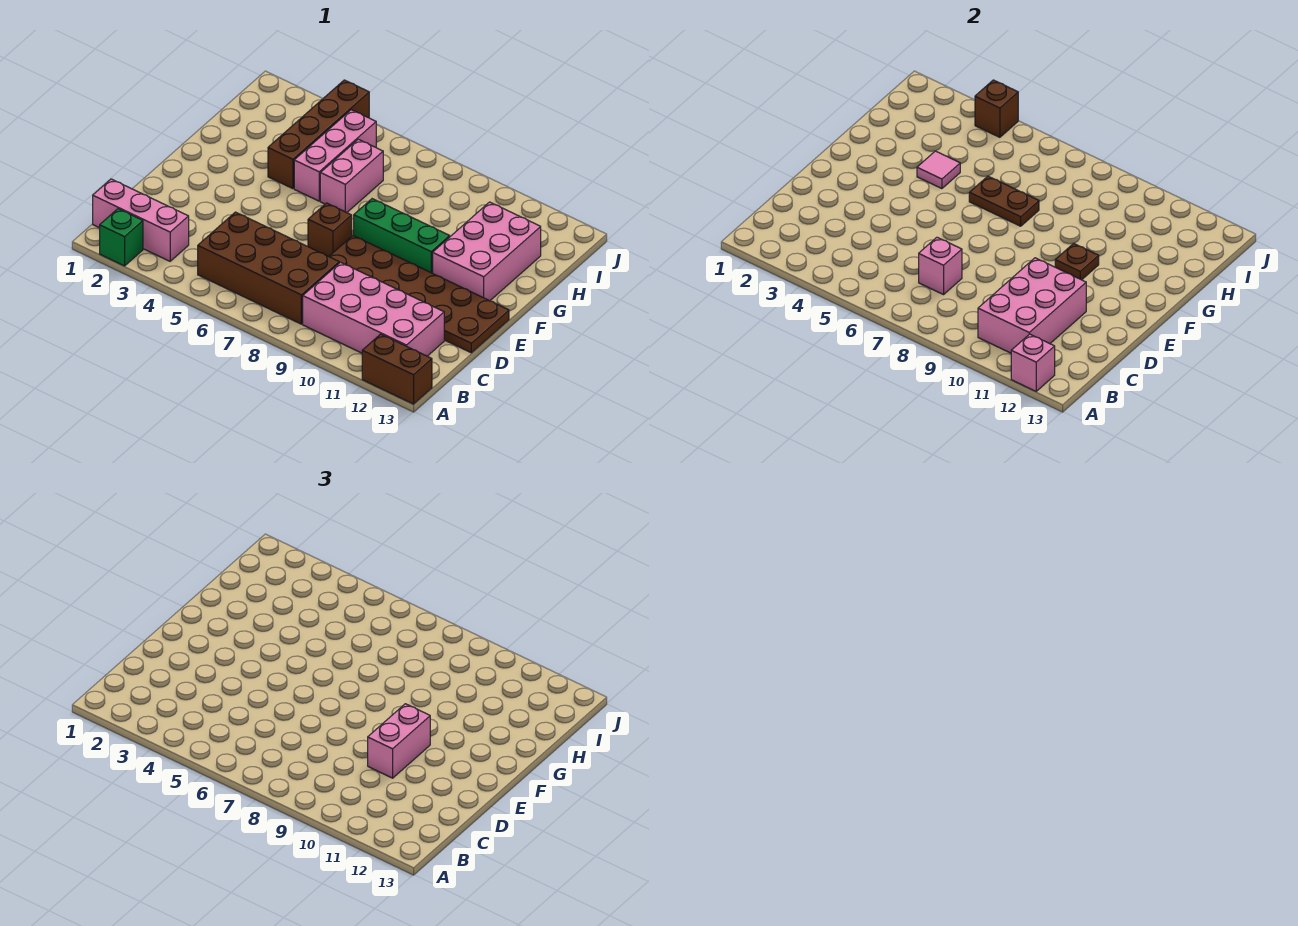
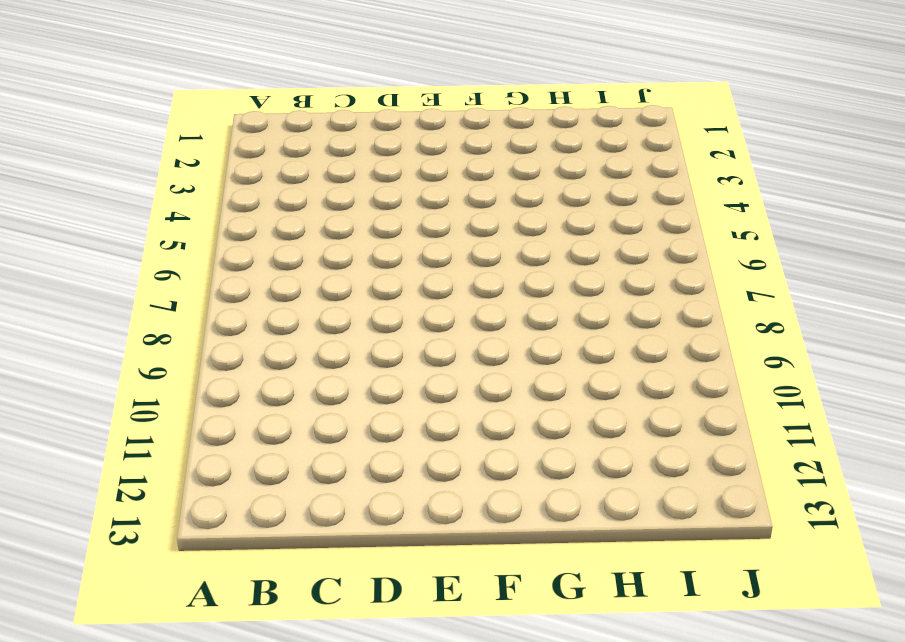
none -> green brick A2 level 1
none -> brown brick A12:A13 level 1
none -> pink brick B1:B3 level 1

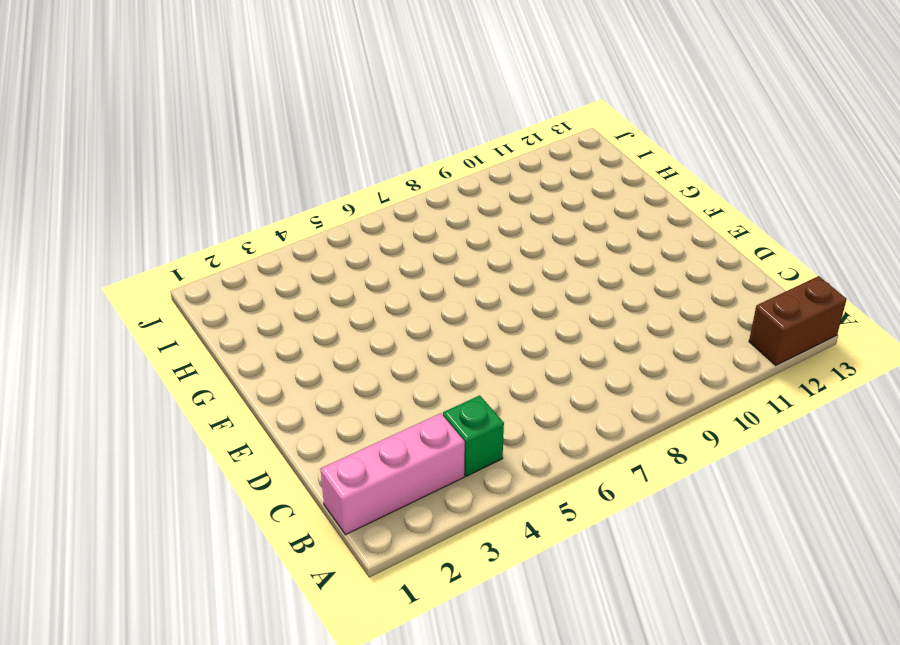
green brick B4 level 1 -> green brick A2 level 1
none -> brown brick B5:C8 level 1
none -> pink brick B9:C12 level 1
none -> brown plate D8:E13 level 1

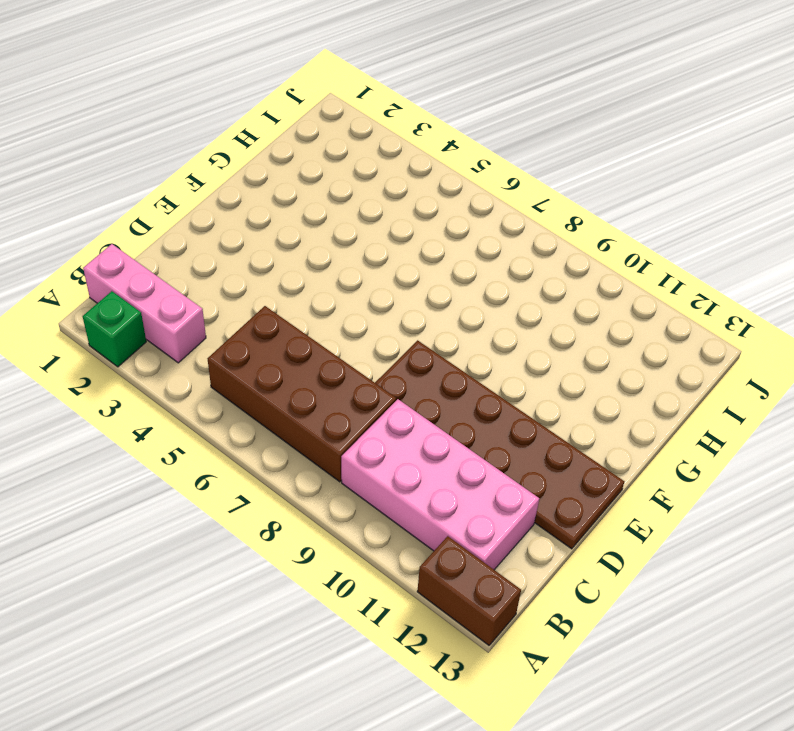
none -> brown brick E7 level 1
none -> green brick F8:F10 level 1
none -> pink brick F11:H12 level 1

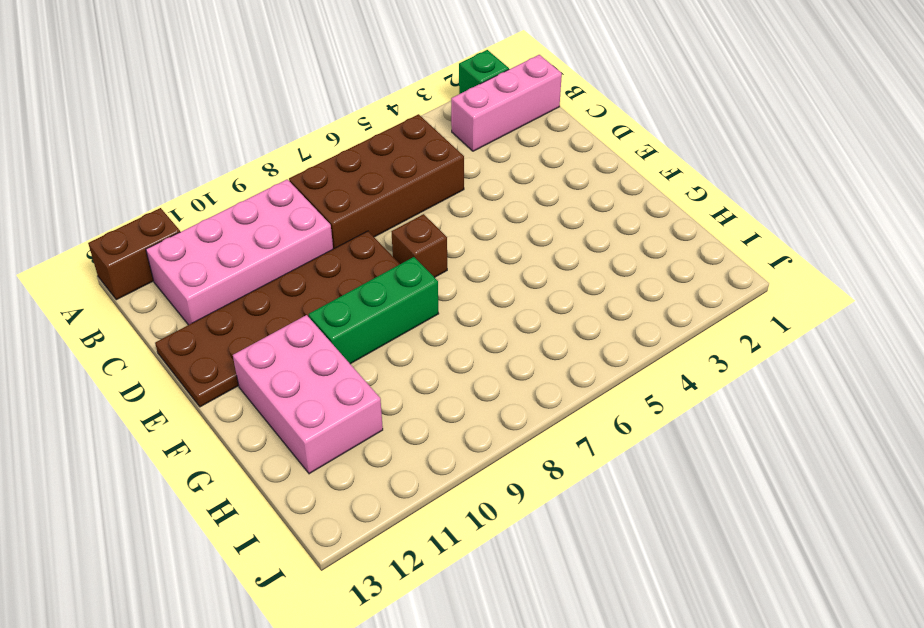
none -> brown brick G4:J4 level 1
none -> pink brick G5:I5 level 1
none -> pink brick G6:H6 level 1

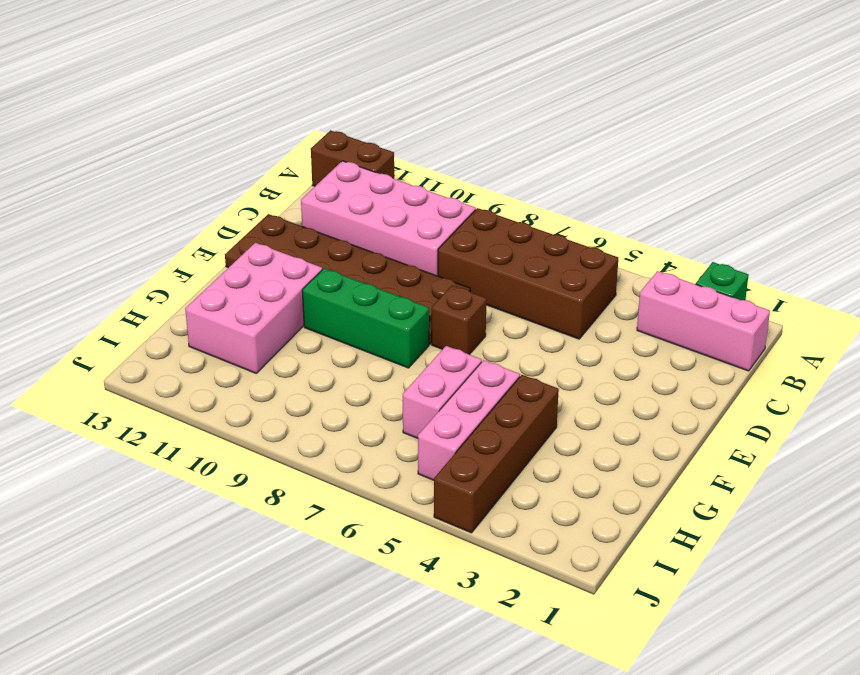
none -> pink brick A12 level 2
none -> pink brick B10:D11 level 2
none -> pink brick C7 level 2

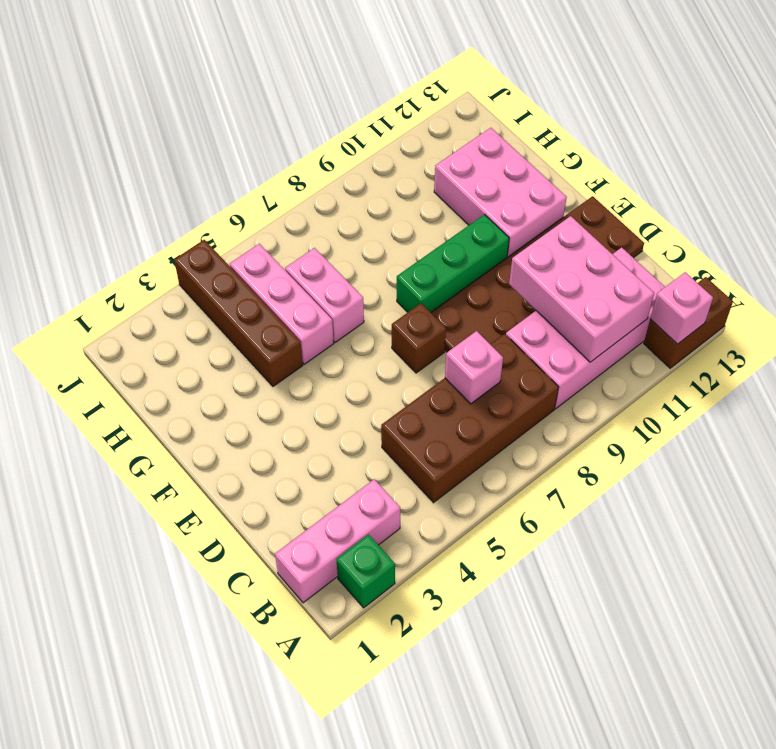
none -> brown plate F10 level 2
none -> pink tile G4 level 2
none -> brown plate G6:G7 level 2

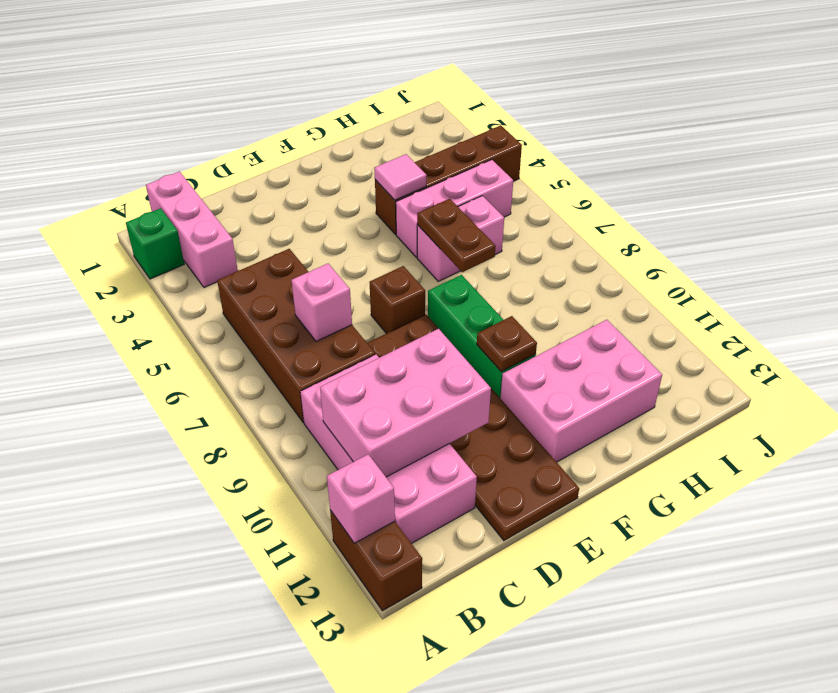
none -> brown brick J4 level 2
none -> pink brick D10:E10 level 3

